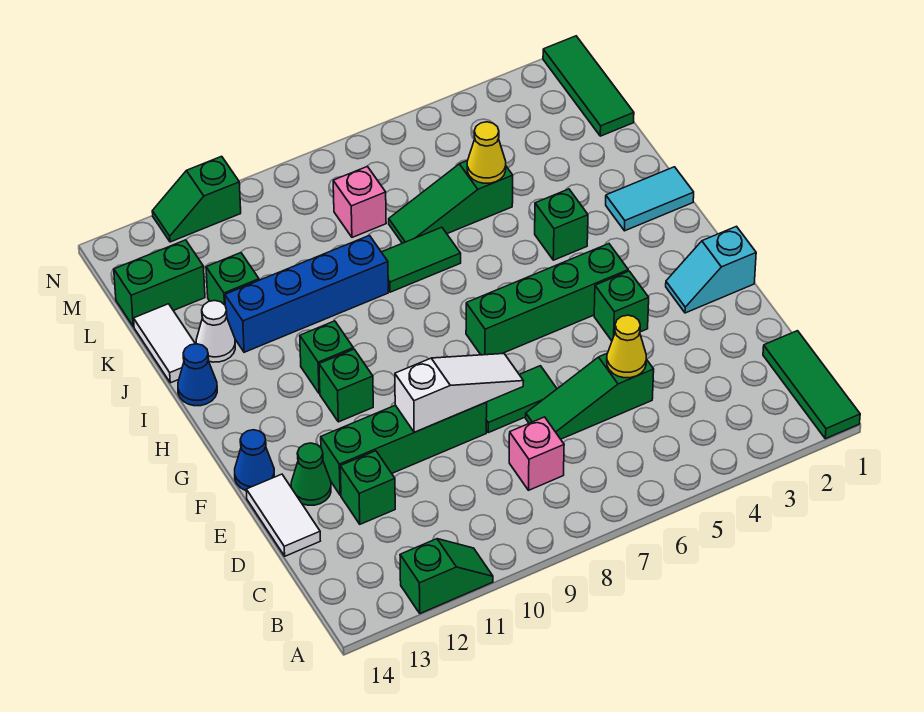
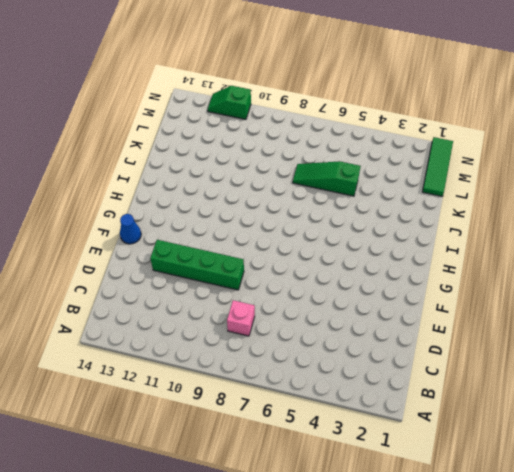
none -> green tile A1:C1 level 1
none -> green slope A11:A12 level 1 top 12
none -> green slope D5:D7 level 1 top 5
none -> green brick D12 level 1

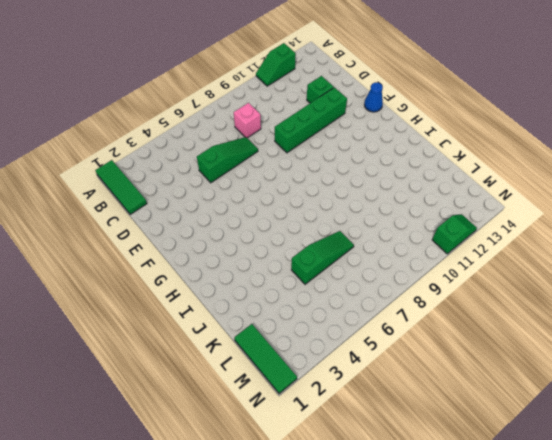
none -> white tile D14:E14 level 1
none -> green tile E7:E8 level 1
none -> green cone E13 level 1
none -> cyan slope F1:F2 level 1 top 1

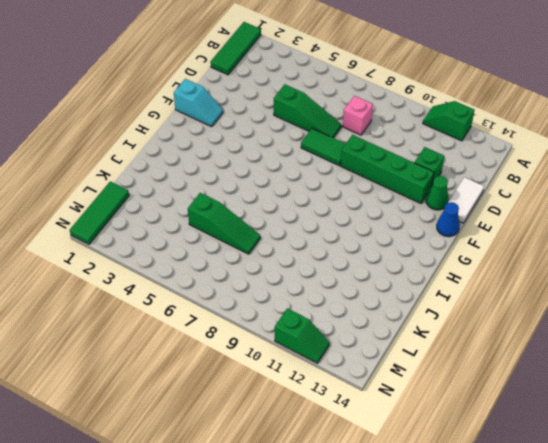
none -> green brick F4 level 1
none -> green brick G4:G7 level 1
none -> green brick G11 level 1
none -> green brick H11 level 1

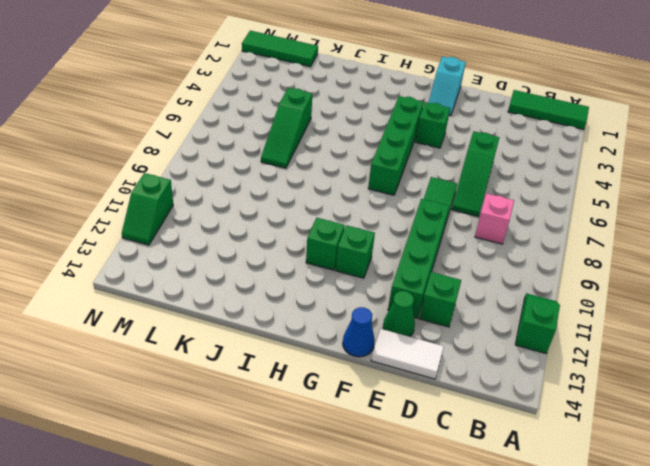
none -> cyan tile I1:I2 level 1
none -> green brick I4 level 1
none -> blue cone I14 level 1
none -> green tile J7:J8 level 1

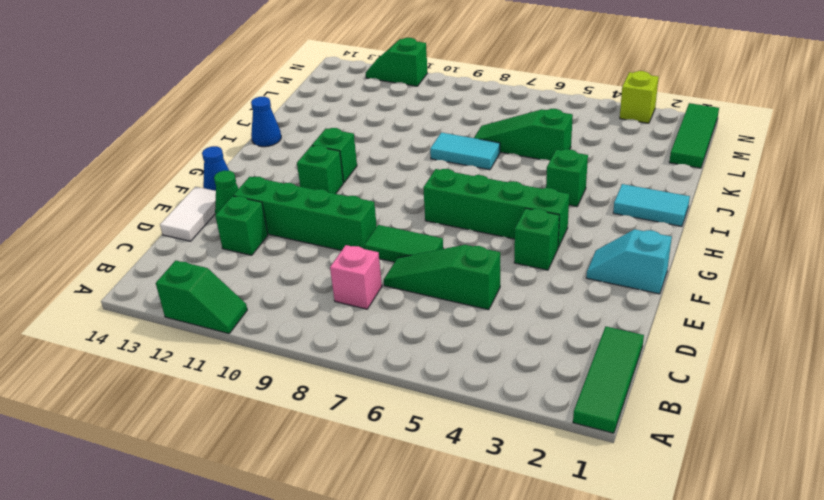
cyan tile J7:J8 level 1 -> green tile J7:J8 level 1
lime brick N3 level 1 -> none
none -> blue brick J9:J12 level 1
none -> white cone J13 level 1
none -> white tile J14:K14 level 1
none -> green brick K12 level 1

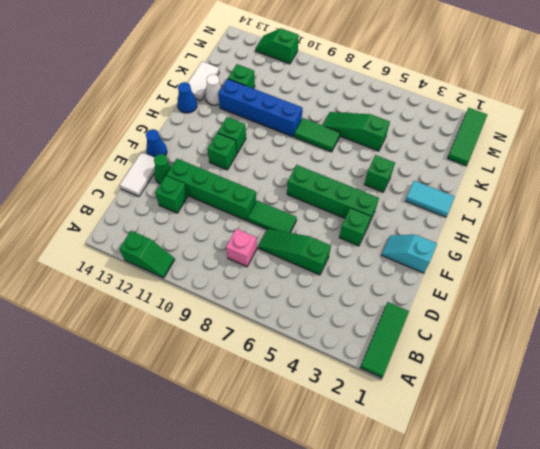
none -> pink brick L8 level 1
none -> green brick L13:L14 level 1
none -> yellow cone D5 level 2
none -> white slope E8:E10 level 2 top 10

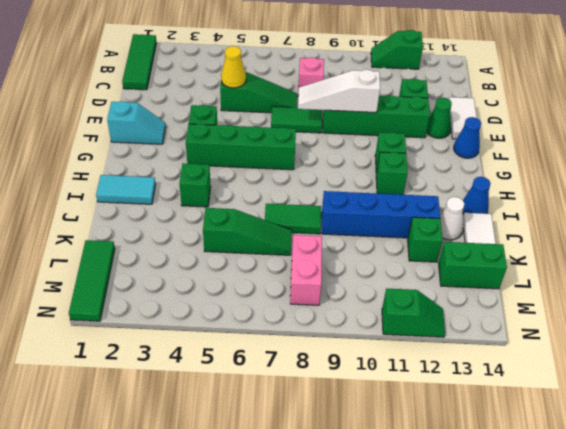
pink brick L8:M8 level 1 -> pink brick L8 level 1
none -> yellow cone K5 level 2

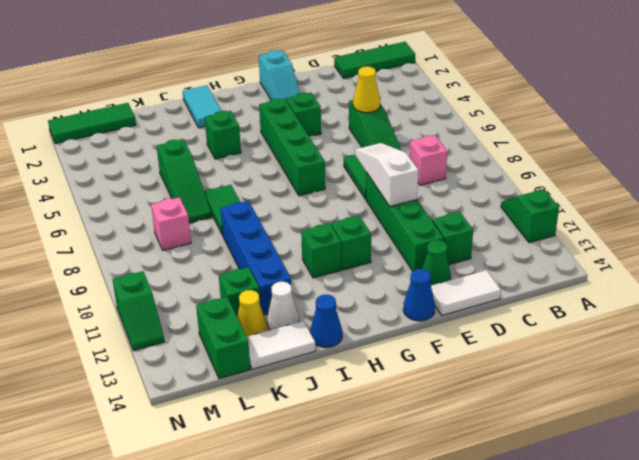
yellow cone K13 level 1 -> yellow cone K5 level 2

